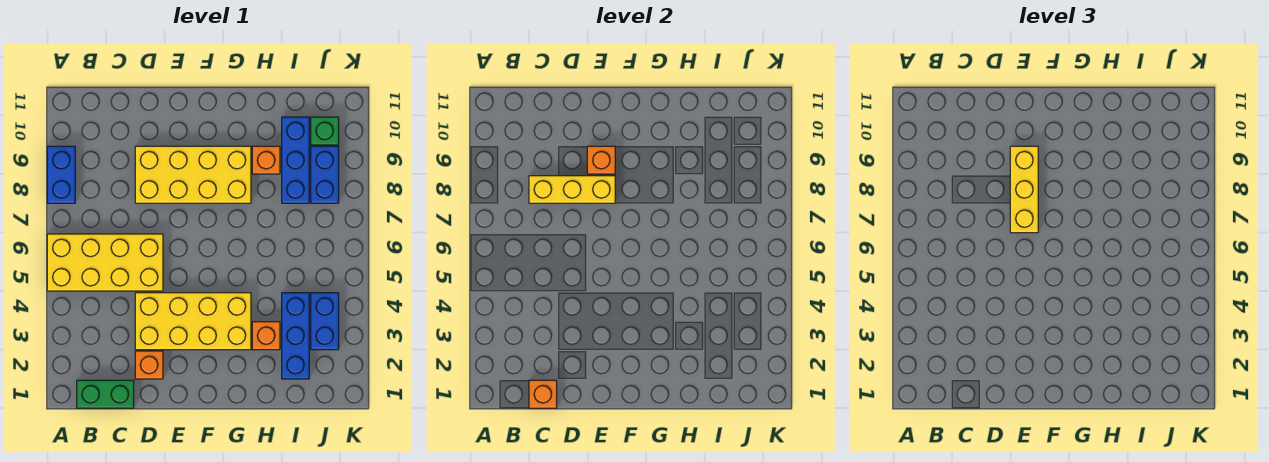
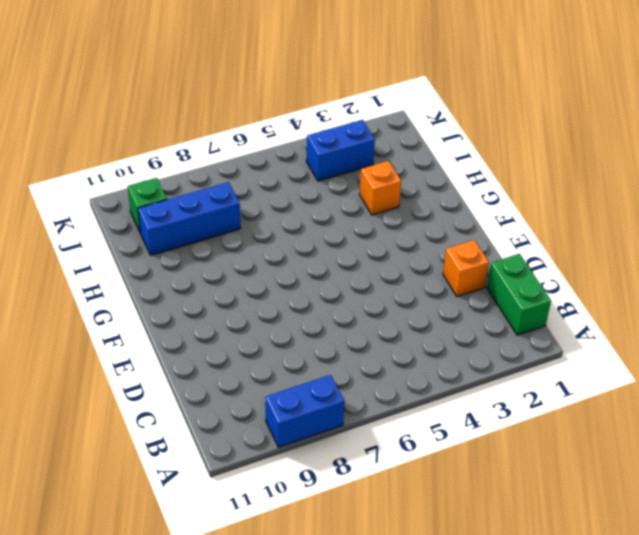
none -> yellow brick A5:D6 level 1
none -> yellow brick D3:G4 level 1
none -> yellow brick D8:G9 level 1

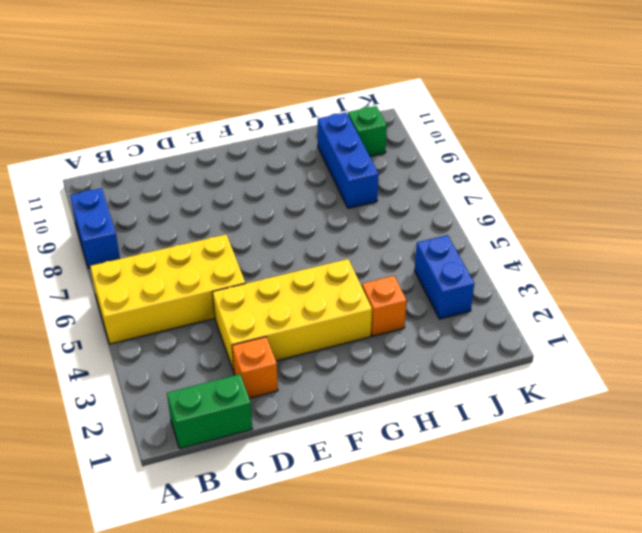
none -> yellow brick D8:G9 level 1
none -> orange brick H9 level 1
none -> blue brick I2:I4 level 1

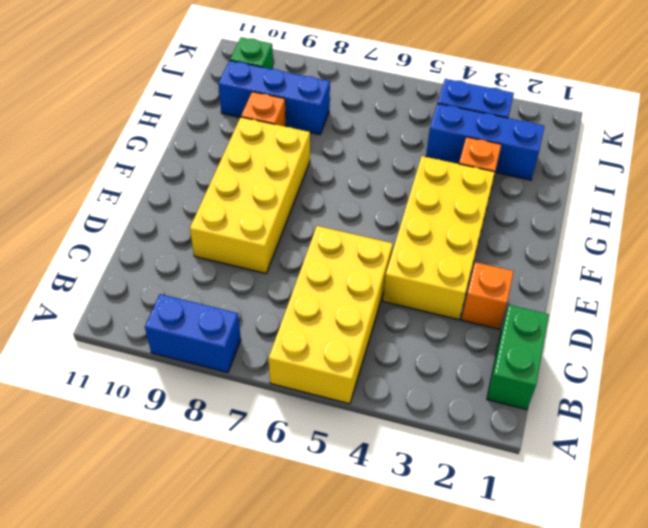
none -> blue brick J8:J9 level 1
none -> orange brick C1 level 2
none -> yellow brick C8:E8 level 2

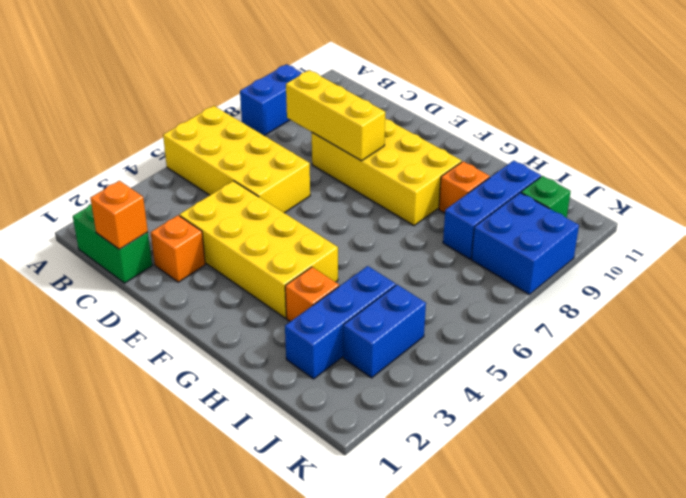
blue brick J8:K9 level 1 -> blue brick J8:J9 level 1
none -> orange brick E9 level 2
none -> yellow brick E7:E9 level 3

